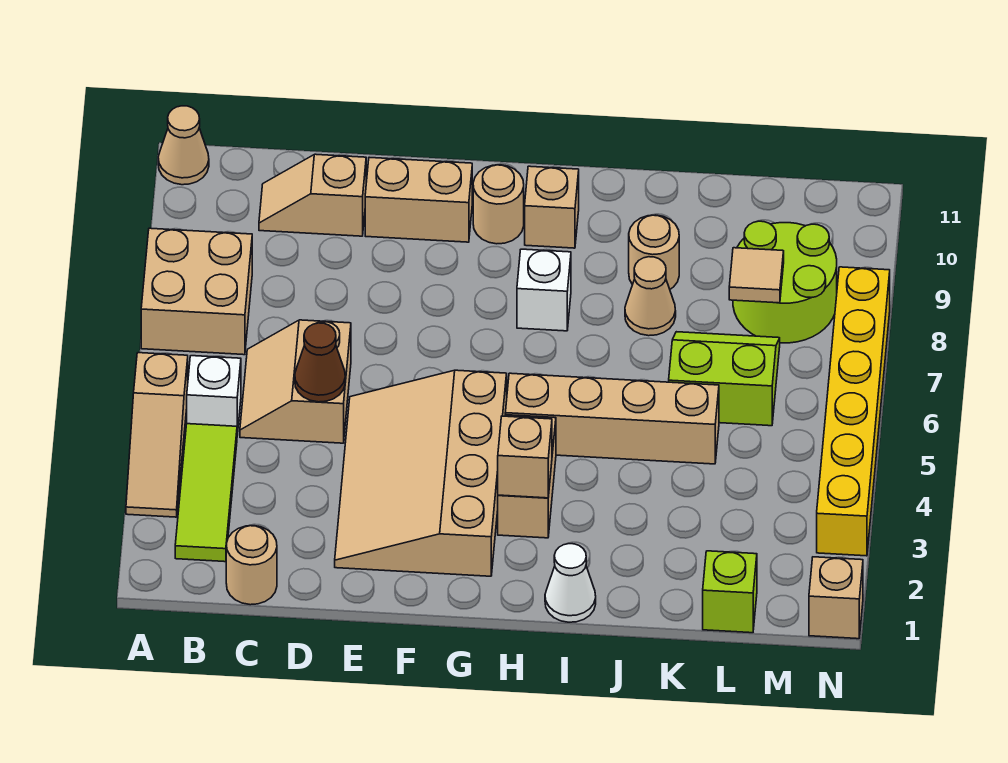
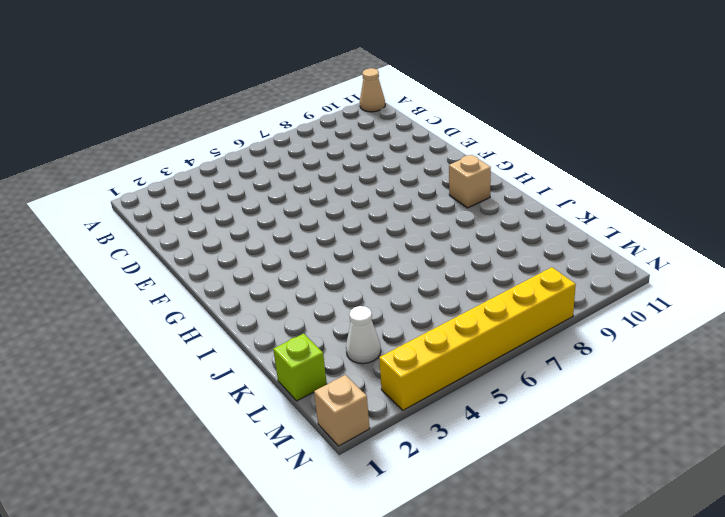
white cone L3 level 1 -> white cone I1 level 1
none -> tan slope A3:A5 level 1 top 5
none -> tan brick A7:B8 level 1
none -> lime tile B2:B4 level 1

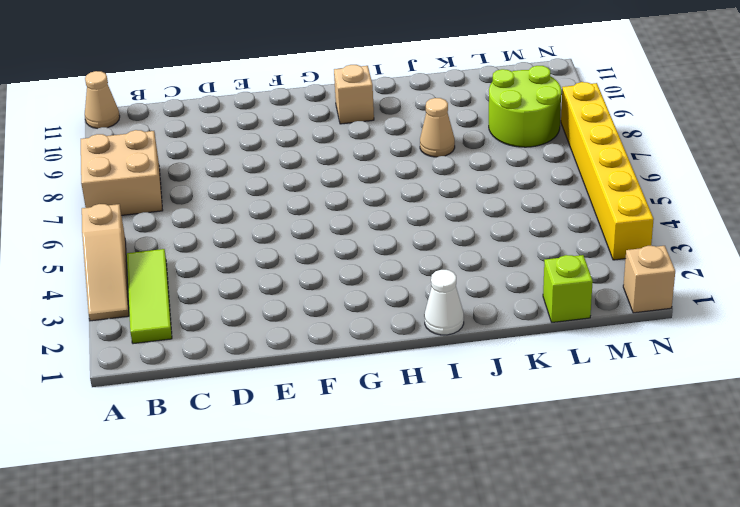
none -> white brick B5 level 1
none -> tan round brick C1 level 1
none -> tan slope C5:D6 level 1 top D

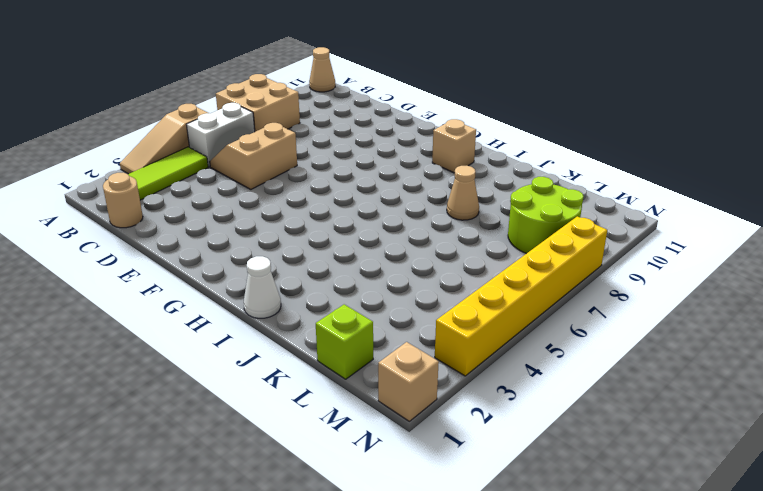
white brick B5:B6 level 1 -> white brick B5 level 1
none -> tan slope C10:D10 level 1 top D
none -> tan slope E2:G5 level 1 top G
none -> tan brick E10:F10 level 1

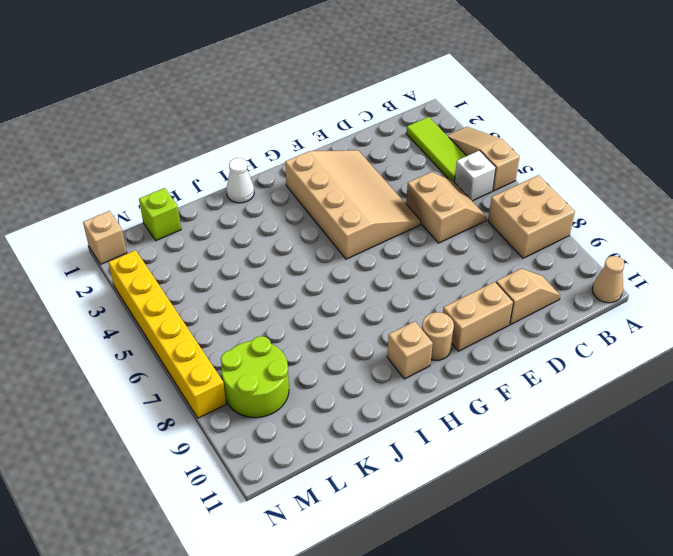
none -> tan round brick C1 level 1
none -> tan brick H3:H4 level 1
none -> tan brick H5:K5 level 1

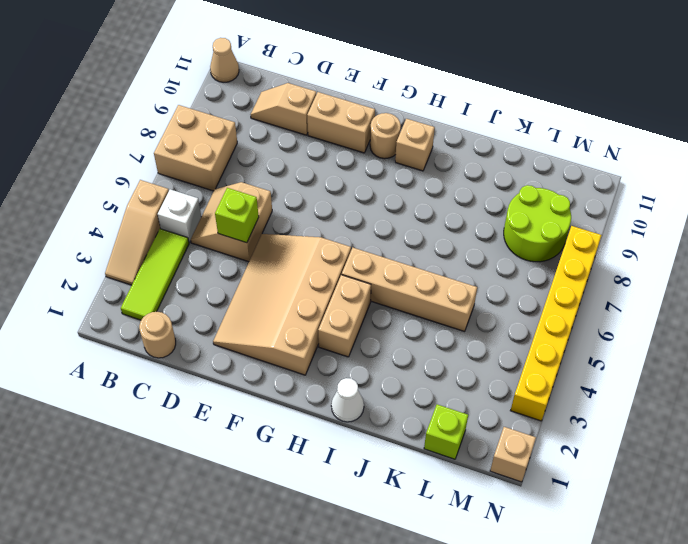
lime brick D5 level 2 -> brown cone D5 level 2
none -> white brick H8 level 1
none -> tan cone J8 level 1
none -> tan round brick J9 level 1

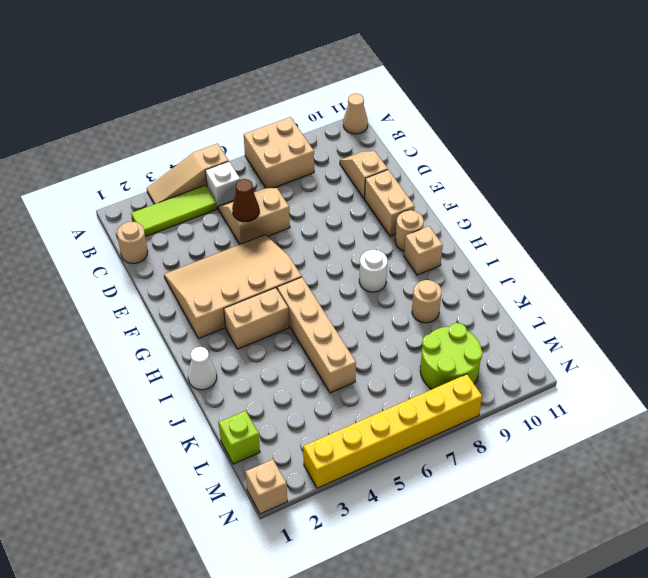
white round brick H8 level 1 -> white brick H8 level 1
none -> tan cone J8 level 1
none -> lime slope K6:L7 level 1 top 6
none -> tan brick H3 level 2

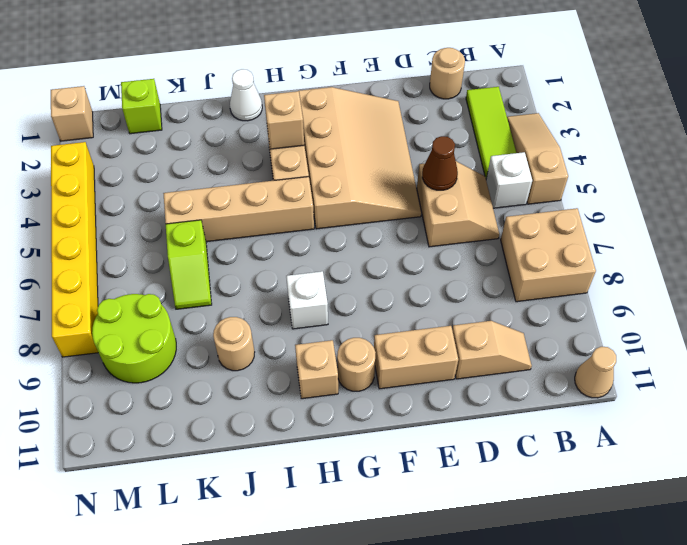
lime slope K6:K7 level 1 top 6 -> lime slope K6:L7 level 1 top 6
none -> tan cone J8 level 1
none -> tan tile L8 level 2

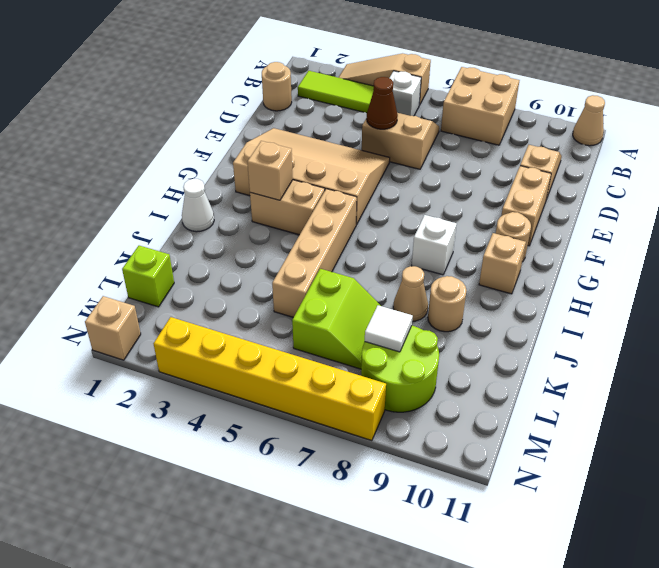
white tile L8 level 2 -> tan tile L8 level 2

